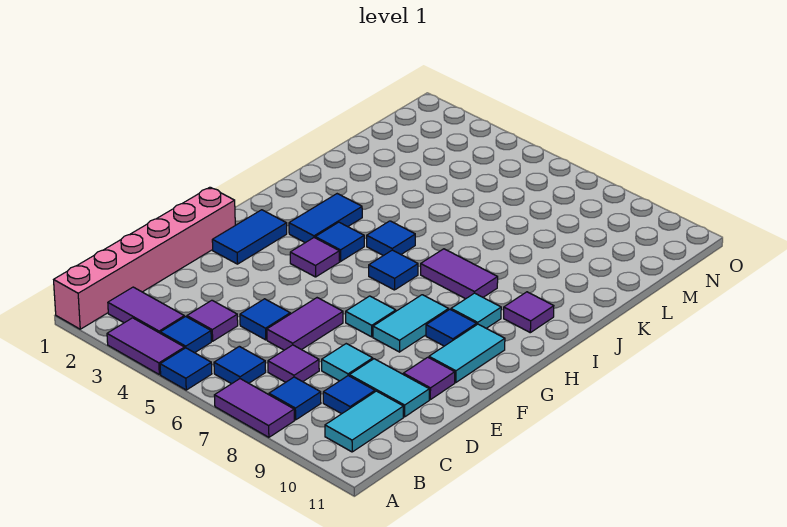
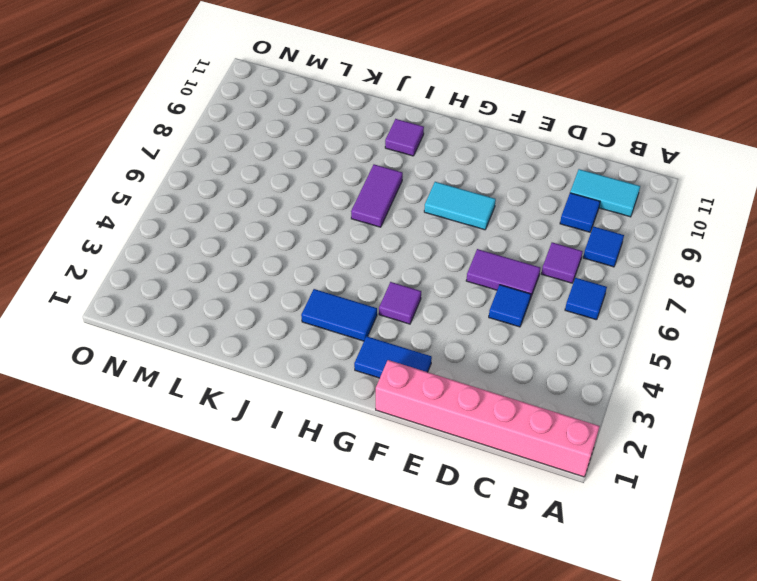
none -> purple tile A3:A4 level 1
none -> blue tile A5 level 1
none -> purple tile A7:A8 level 1
none -> purple tile B2:B3 level 1

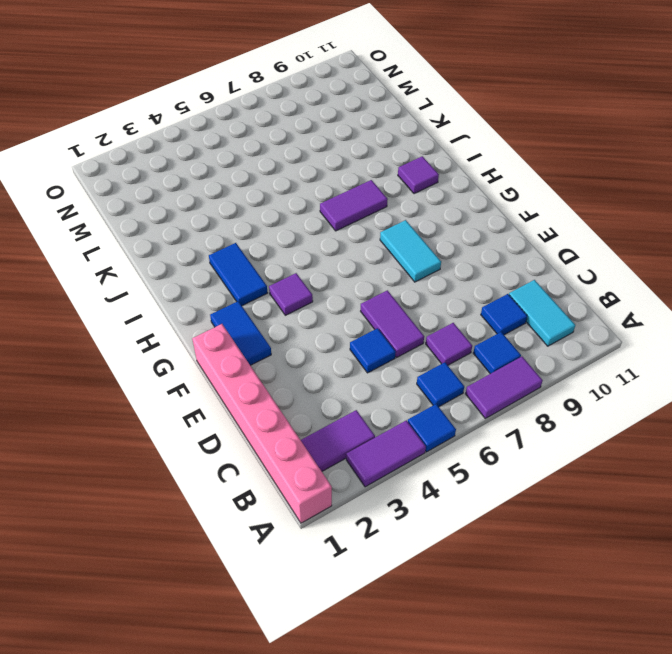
none -> blue tile B4 level 1
none -> purple tile C4 level 1
none -> cyan tile D8 level 1
none -> cyan tile D9:D10 level 1

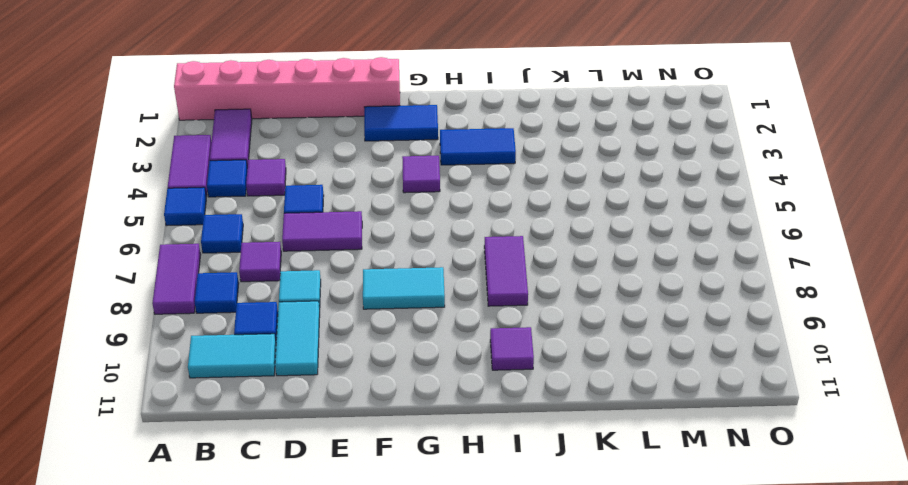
none -> purple tile E10 level 1
none -> cyan tile F7 level 1
none -> cyan tile F10:G10 level 1
none -> blue tile G9 level 1

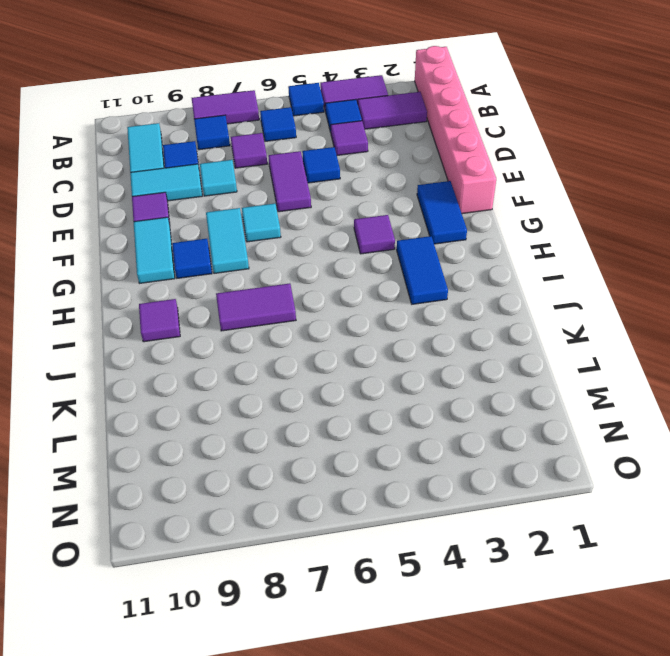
none -> blue tile H4 level 1
none -> blue tile H6 level 1
none -> cyan tile H9 level 1
none -> blue tile I5 level 1

